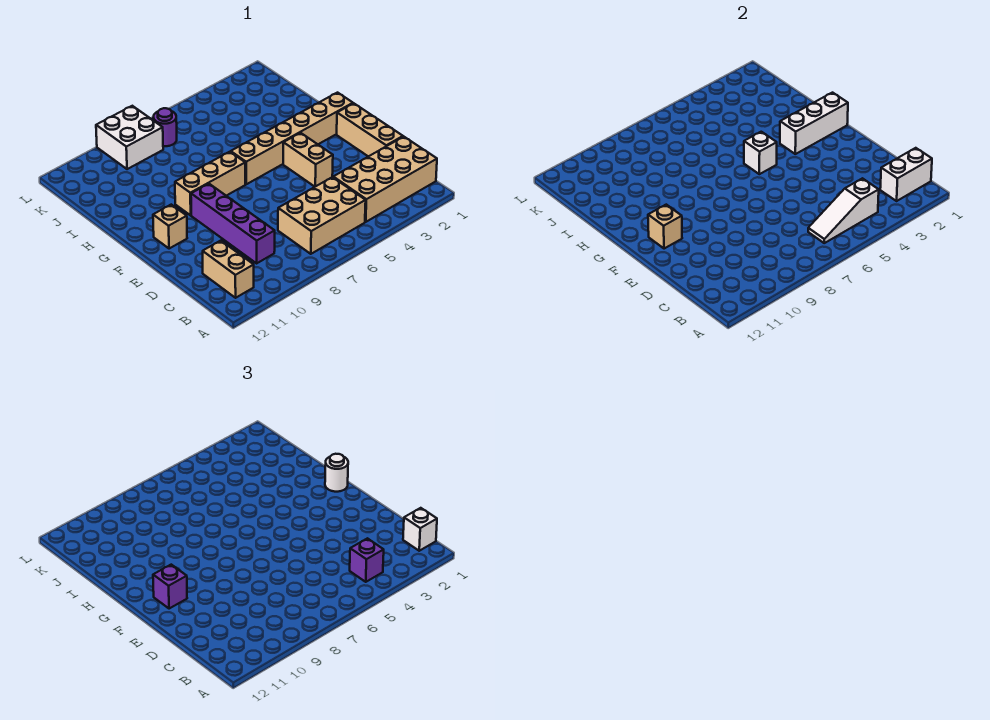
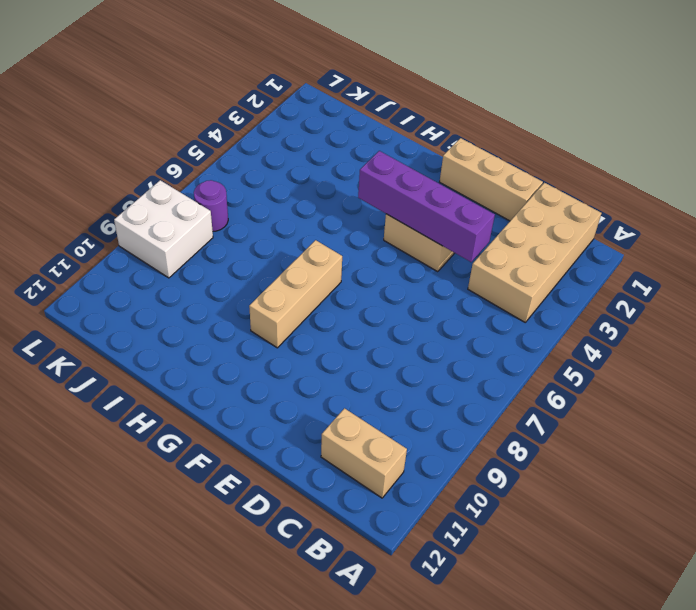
purple brick D4:G4 level 2 -> purple brick C9:F9 level 1
none -> tan brick B5:C7 level 1
none -> tan brick F11 level 1
none -> tan brick G1:G6 level 1

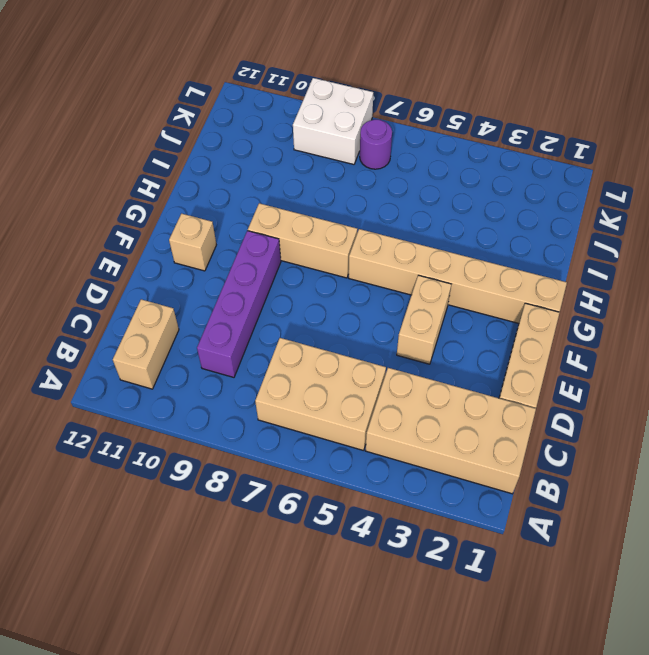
none -> white brick B1:B2 level 2
none -> white slope B4:B6 level 2 top 4
none -> tan brick F11 level 2

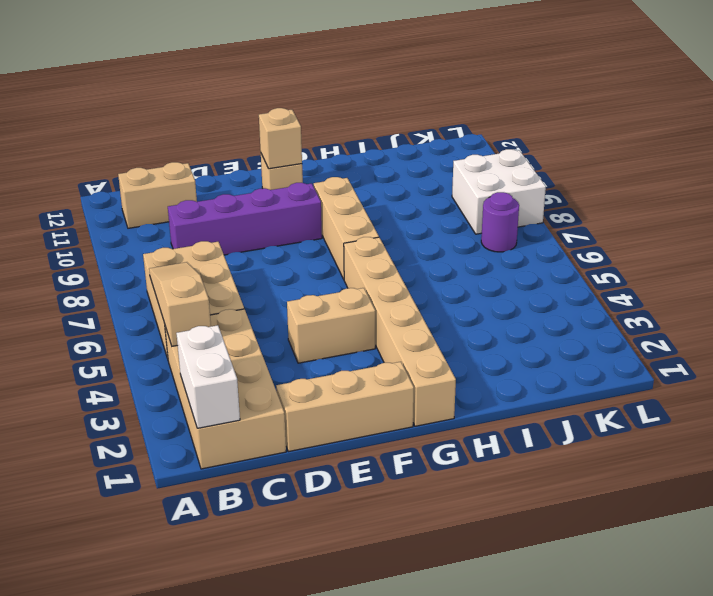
tan slope B4:B6 level 2 top 4 -> white slope B4:B6 level 2 top 4
none -> white brick G1:G3 level 2
none -> white brick G5 level 2
none -> white brick B1 level 3

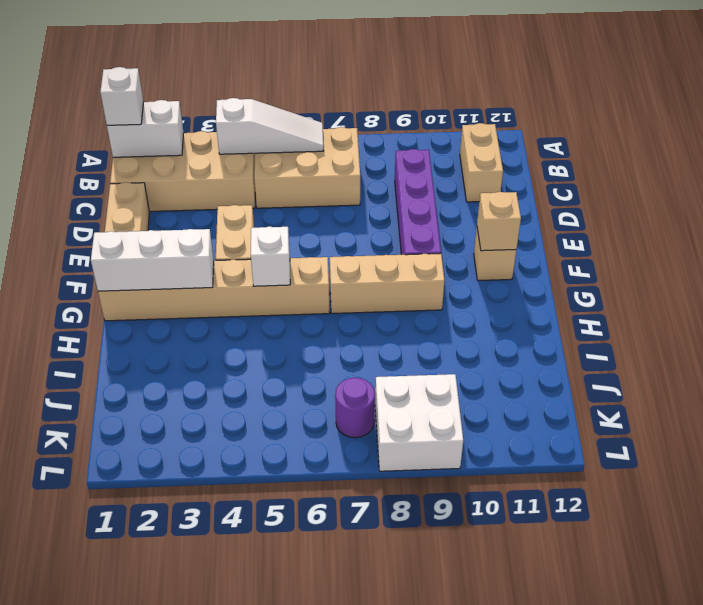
none -> purple brick B4 level 3
none -> purple brick F11 level 3
none -> white round brick G1 level 3

